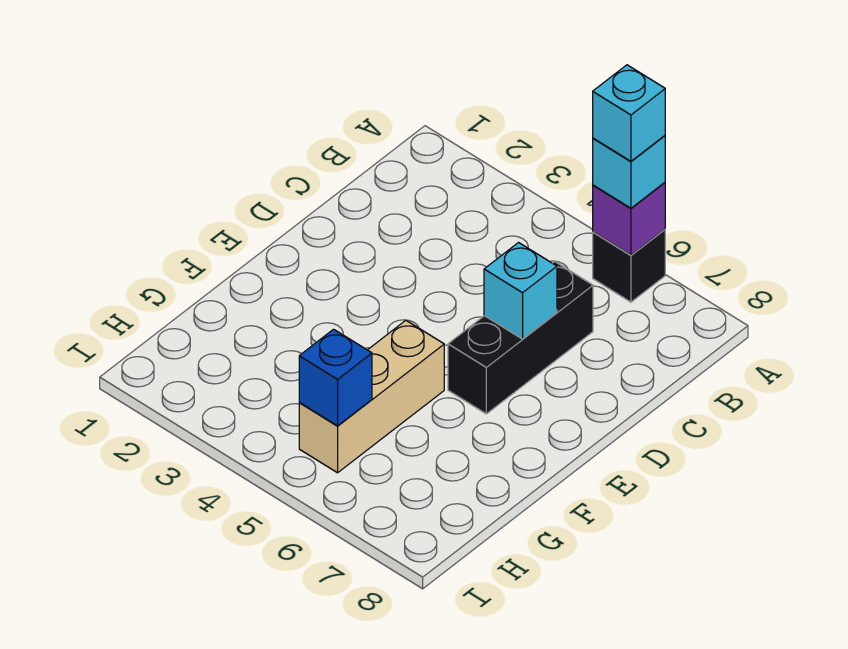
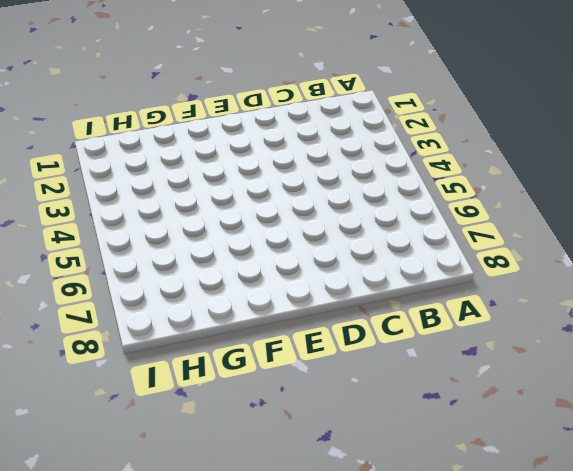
none -> black brick A6 level 1
none -> black brick C6:E6 level 1

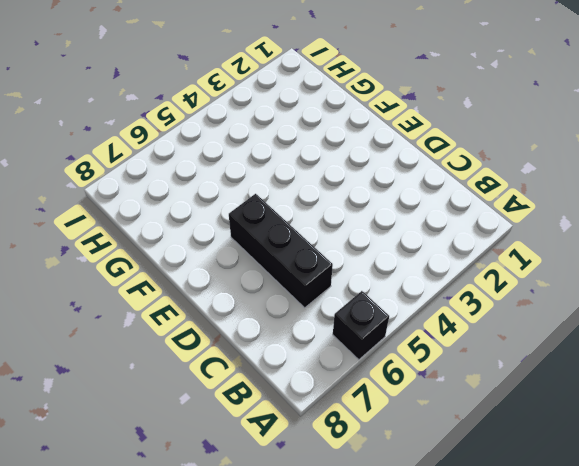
none -> tan brick F5:H5 level 1
none -> purple brick A6 level 2

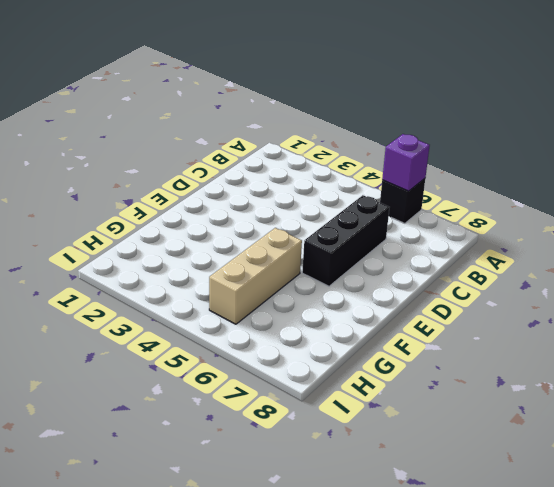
none -> cyan brick D6 level 2
none -> blue brick H5 level 2

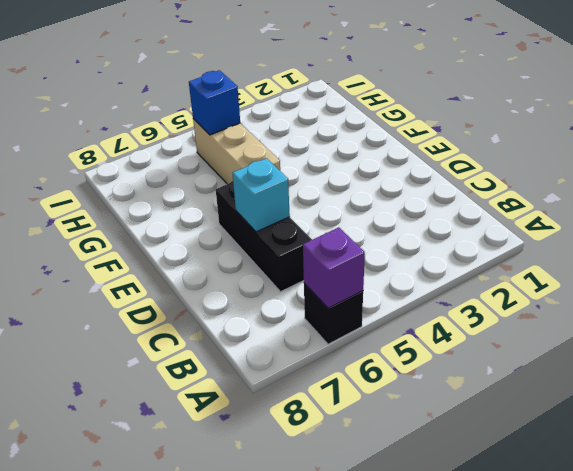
none -> cyan brick A6 level 3
none -> cyan brick A6 level 4

